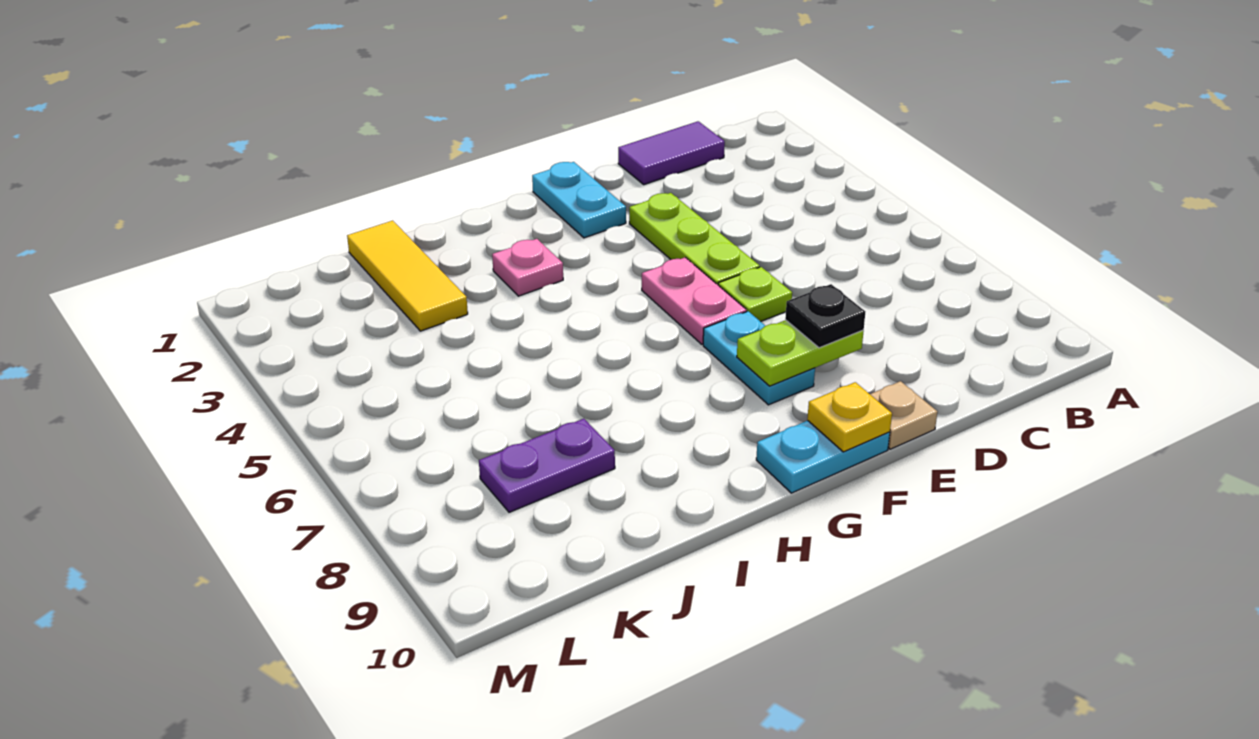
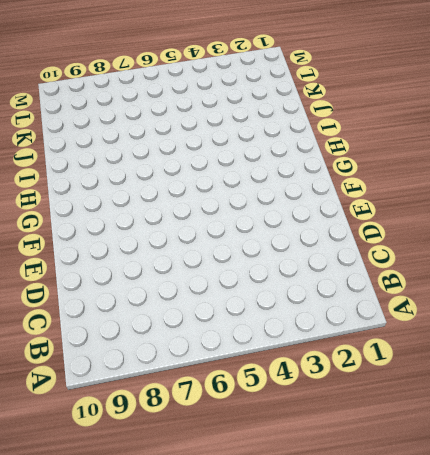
none -> purple tile C1:D1 level 1
none -> lime plate E3:E5 level 1
none -> lime plate E6 level 1

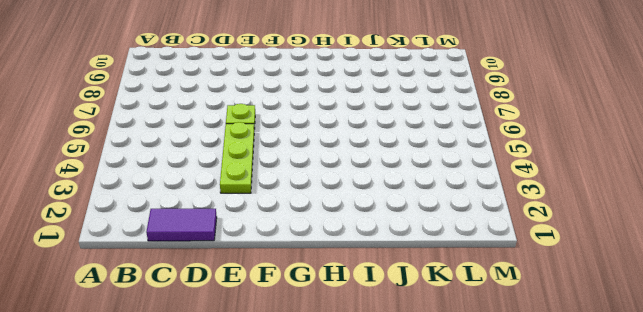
none -> tan plate E10 level 1
none -> cyan plate F1:F2 level 1
none -> pink plate F5:F6 level 1

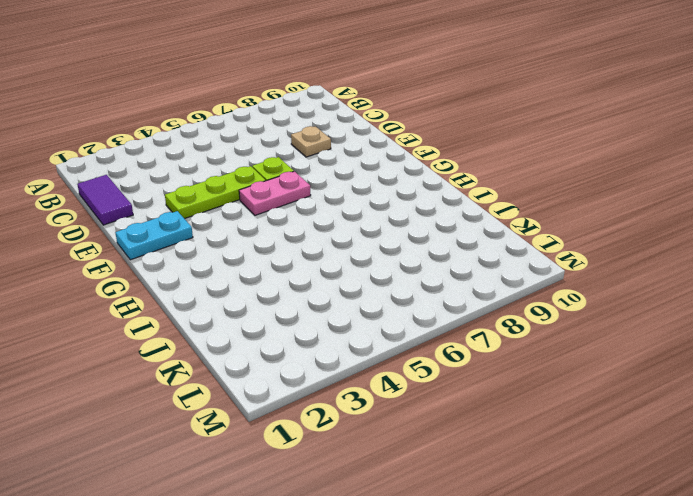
tan plate D8 level 1 -> tan plate E10 level 1
none -> cyan plate F7:F8 level 1
none -> cyan plate F10:G10 level 1
none -> pink plate H3 level 1

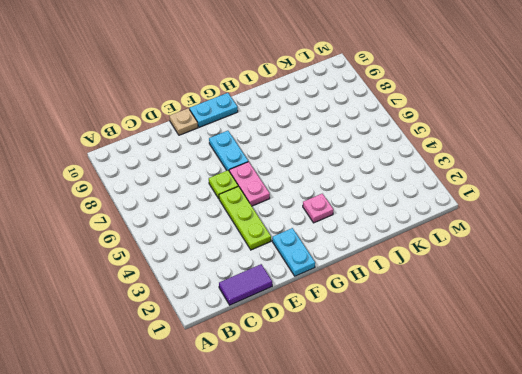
none -> yellow tile J1:J3 level 1
none -> purple plate J8:K8 level 1
none -> lime plate E8:F8 level 2

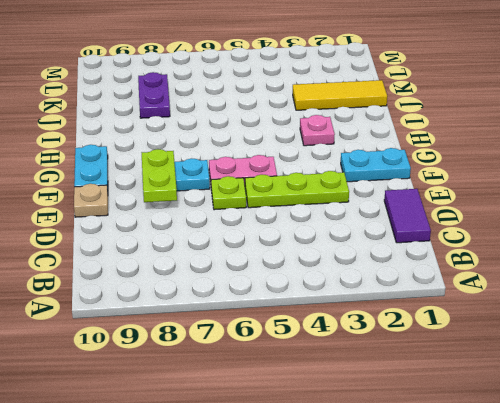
none -> yellow plate F10 level 2
none -> black plate E8 level 3

